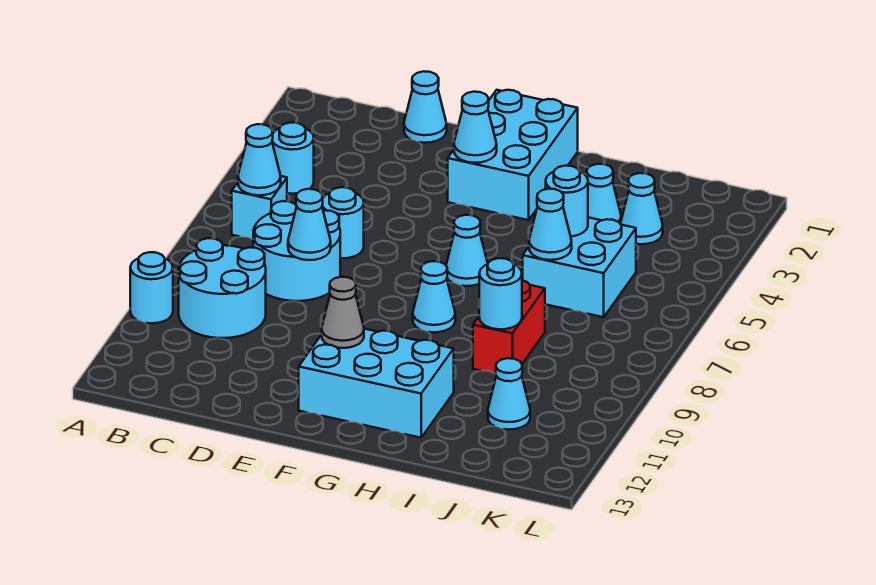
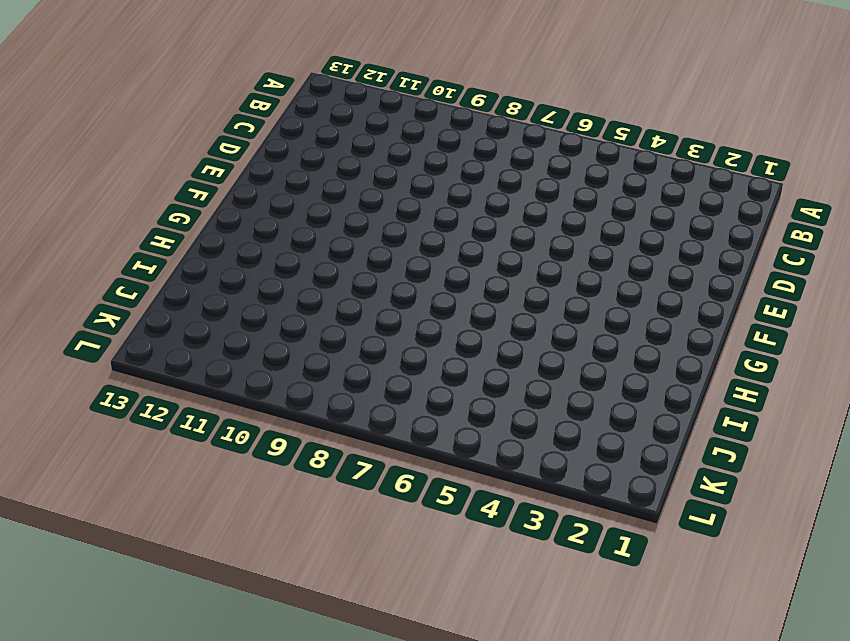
none -> cyan round brick A10 level 1
none -> cyan round brick B4 level 1
none -> cyan brick B6 level 1

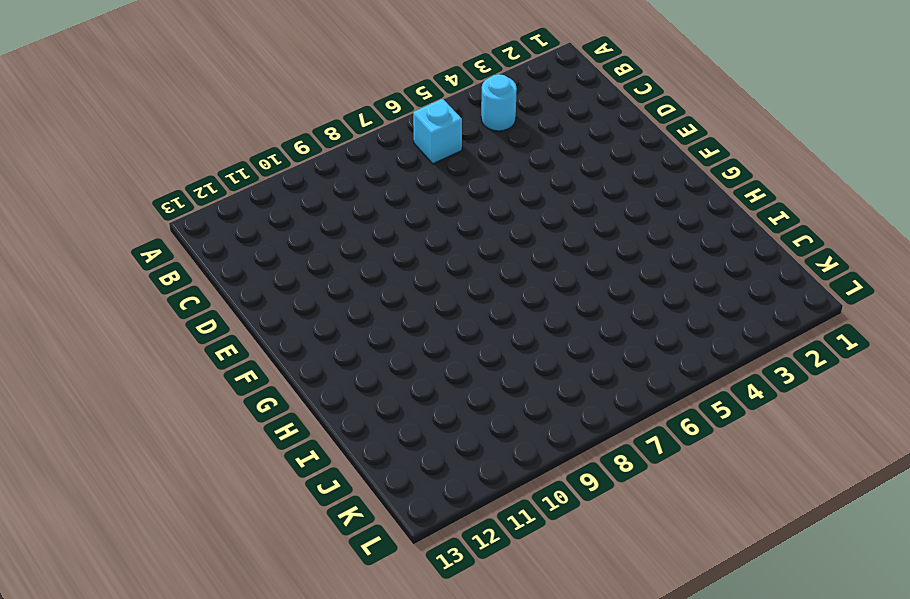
none -> cyan round brick A10 level 1
none -> cyan round brick B9:C10 level 1
none -> cyan round brick C7:D8 level 1

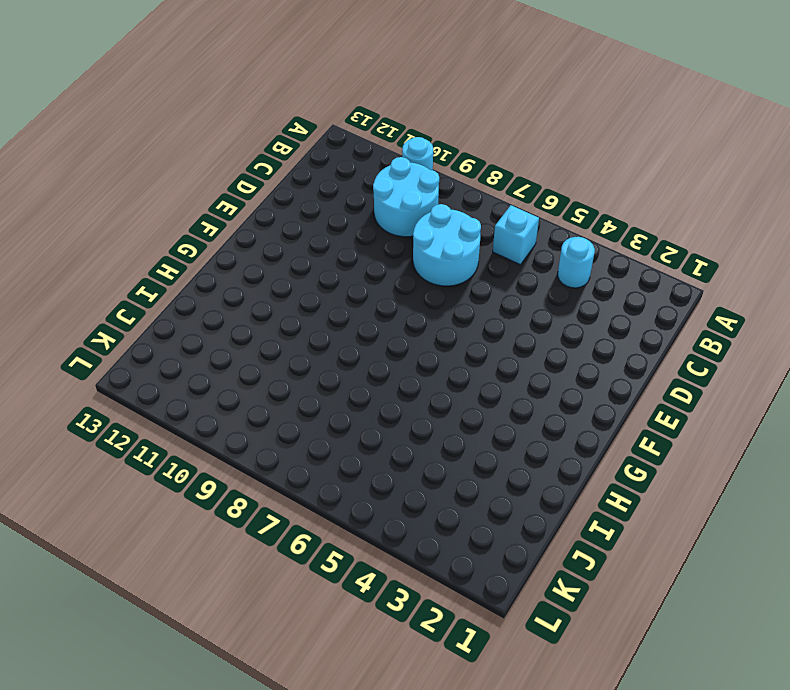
none -> cyan cone D1 level 1
none -> cyan round brick D6 level 1
none -> cyan brick F1:G3 level 1

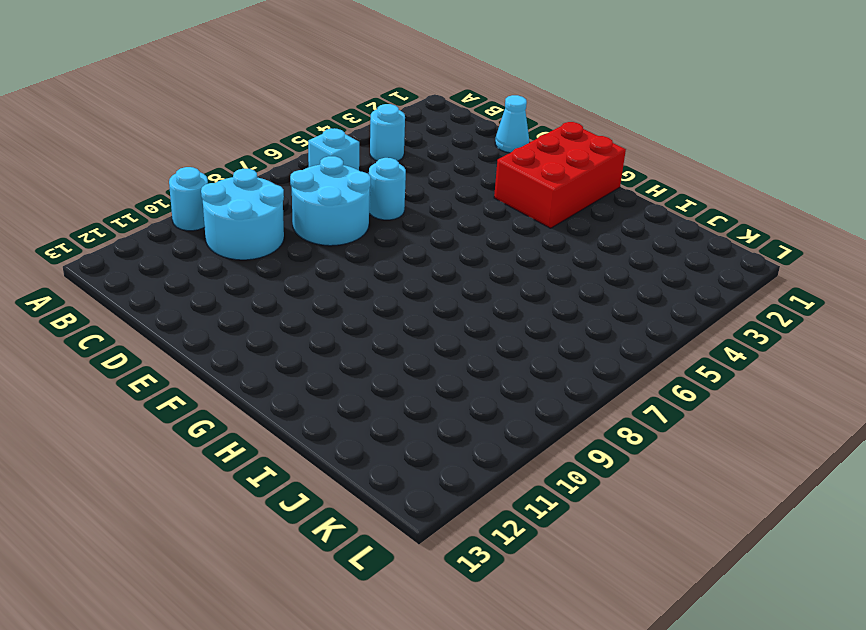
red brick F1:G3 level 1 -> cyan brick F1:G3 level 1
none -> cyan brick F11:H12 level 1
none -> cyan cone G6 level 1
none -> cyan cone G8 level 1

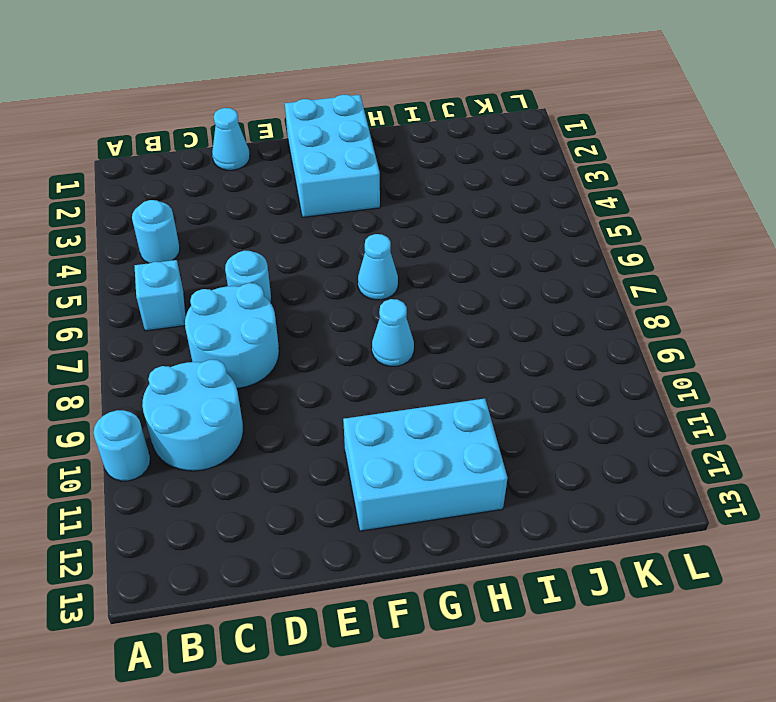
none -> cyan cone I3 level 1
none -> cyan brick I5:J6 level 1
none -> red brick I8:I9 level 1

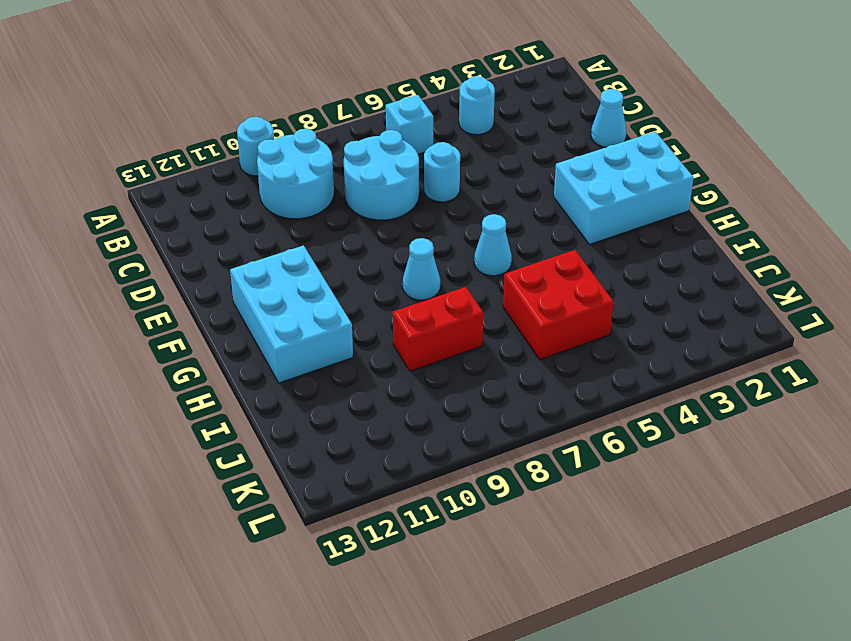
red brick I5:J6 level 1 -> cyan brick I5:J6 level 1
none -> cyan cone I3 level 1
none -> cyan cone J3 level 1
none -> cyan cone J11 level 1

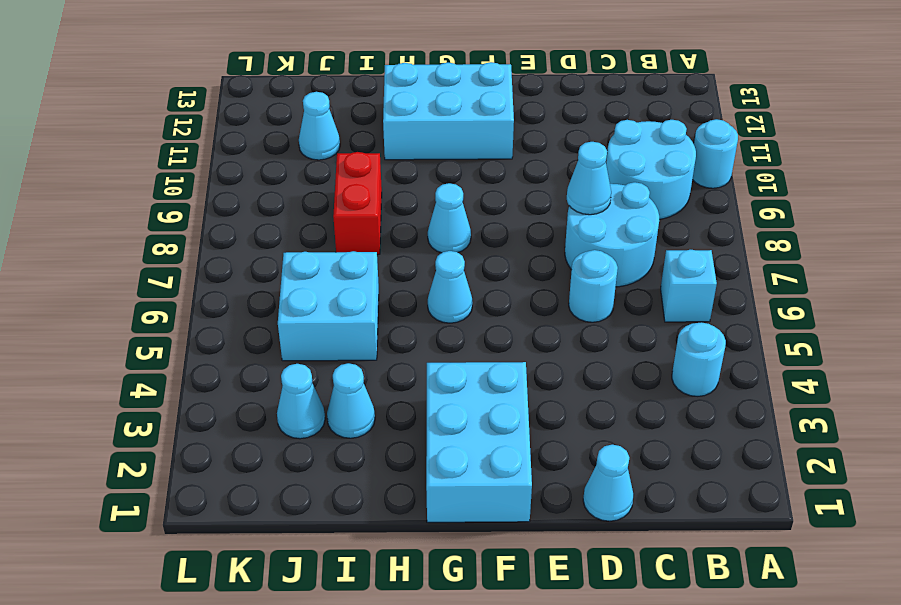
none -> cyan cone B6 level 2
none -> cyan cone F3 level 2
none -> grey cone F11 level 2

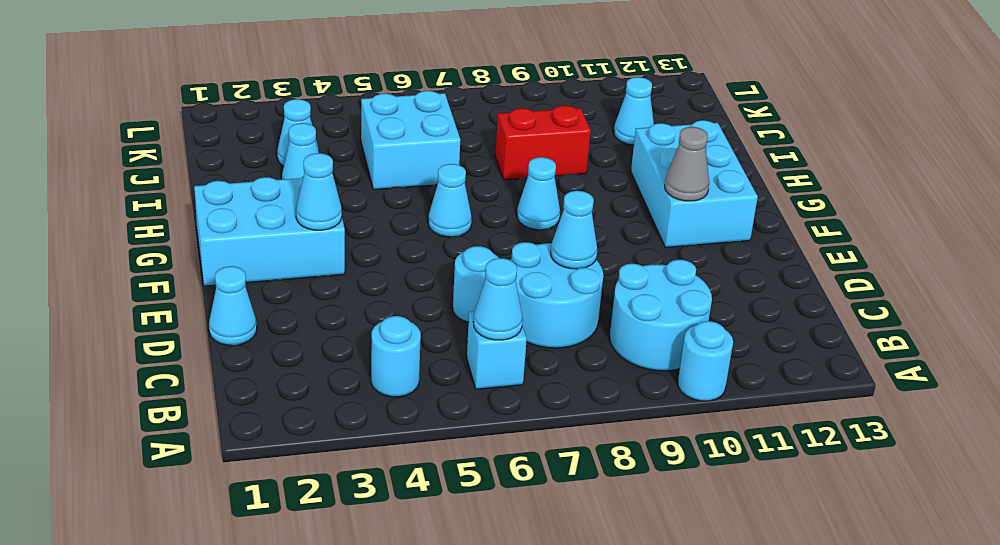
none -> cyan round brick I5 level 2
none -> cyan cone I6 level 2
none -> cyan round brick I9 level 2

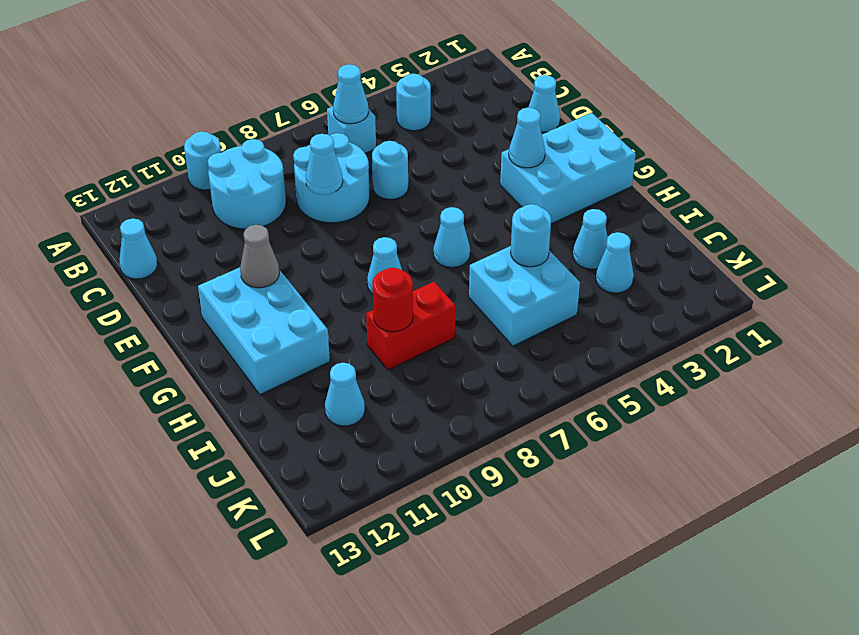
cyan cone C13 level 1 -> cyan cone I6 level 2
red round brick I9 level 2 -> cyan round brick I9 level 2

